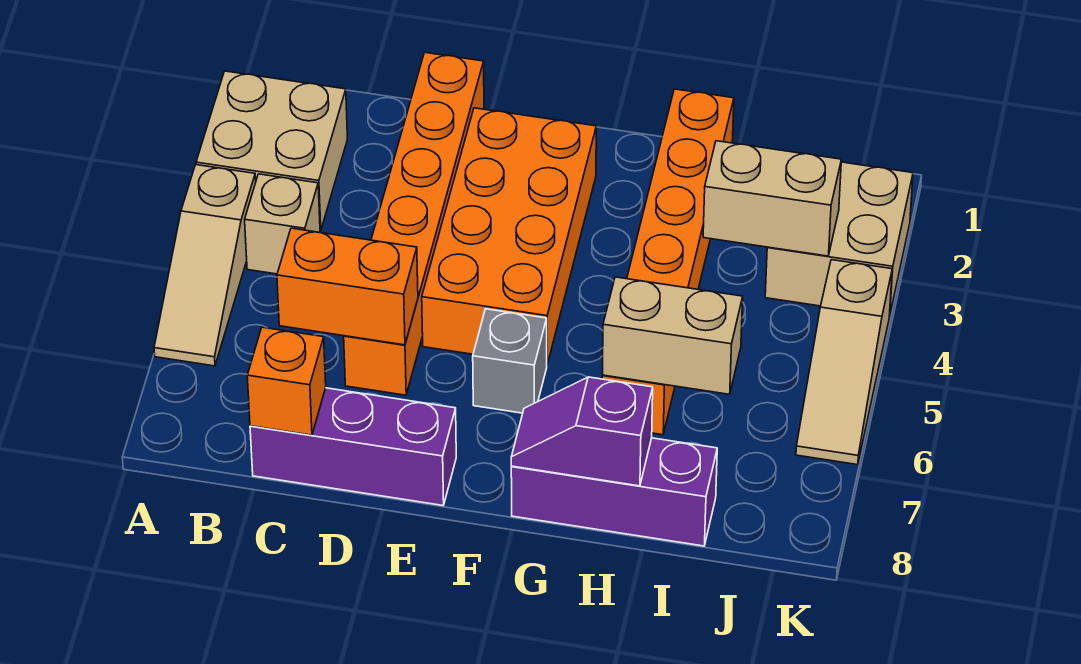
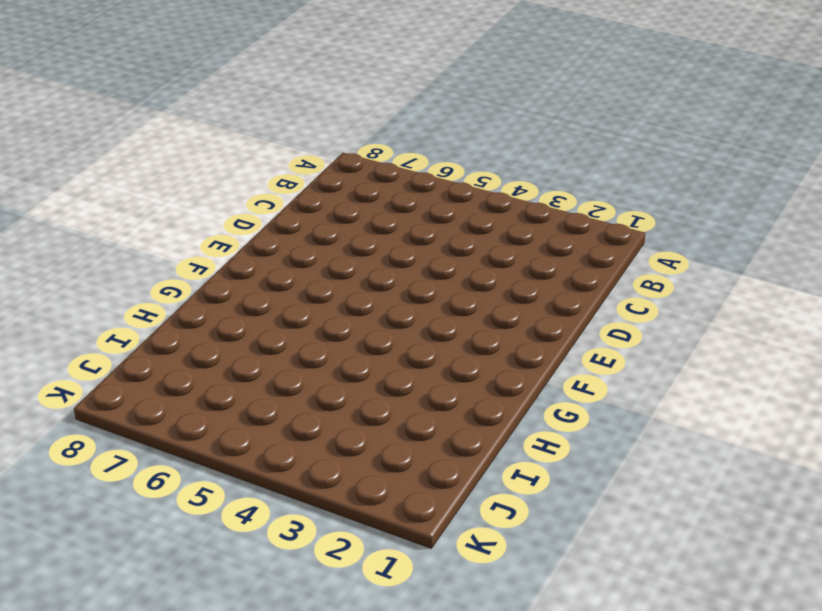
none -> tan brick A2:B3 level 1
none -> tan slope A4:A6 level 1 top 4
none -> tan brick B4 level 1

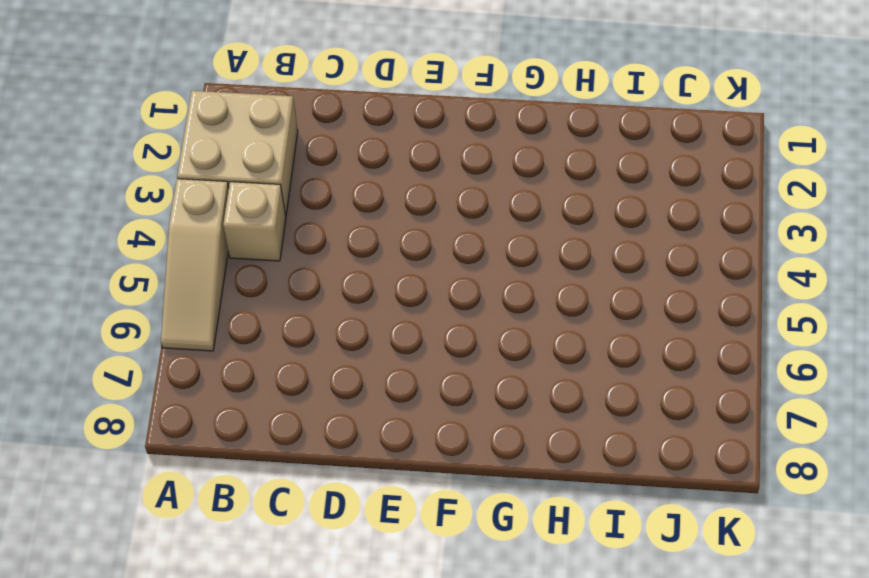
none -> purple brick C8:E8 level 1
none -> orange brick D1:D6 level 1
none -> orange brick E2:F5 level 1

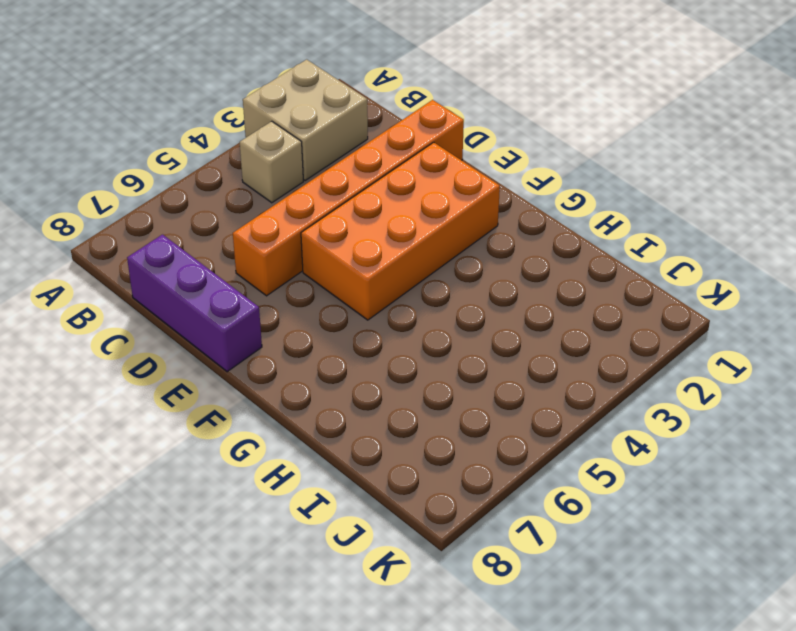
none -> tan slope A4:A6 level 1 top 4
none -> grey brick F6 level 1
none -> purple brick G8:I8 level 1

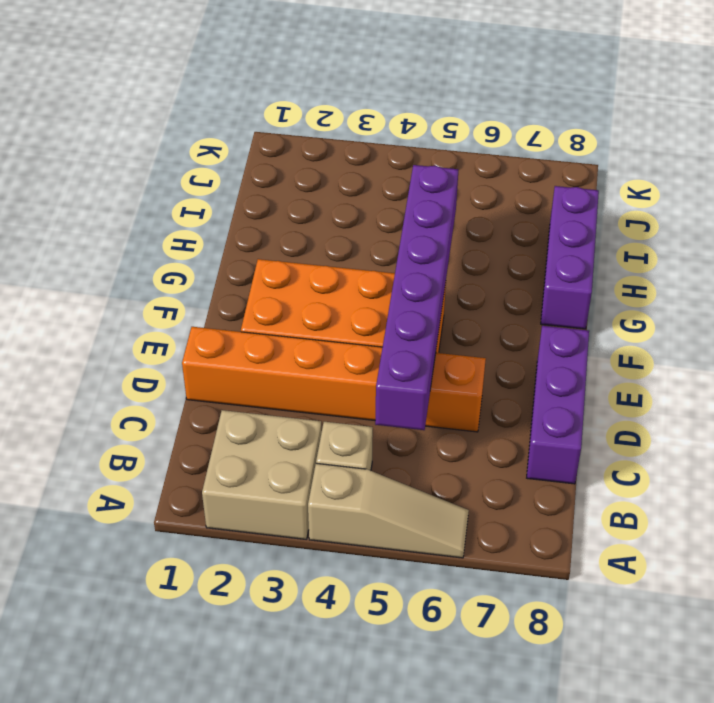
purple brick C5:H5 level 2 -> none
none -> grey brick F6 level 1
none -> orange brick H1:H6 level 1
none -> tan brick J2:K3 level 1

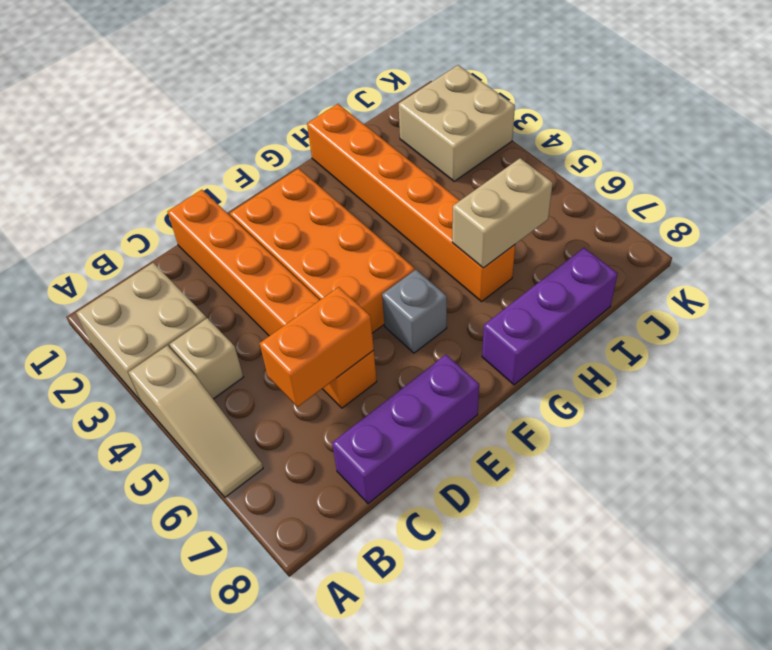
none -> tan slope K4:K6 level 1 top 4
none -> orange brick C8 level 2
none -> purple slope G8:H8 level 2 top H

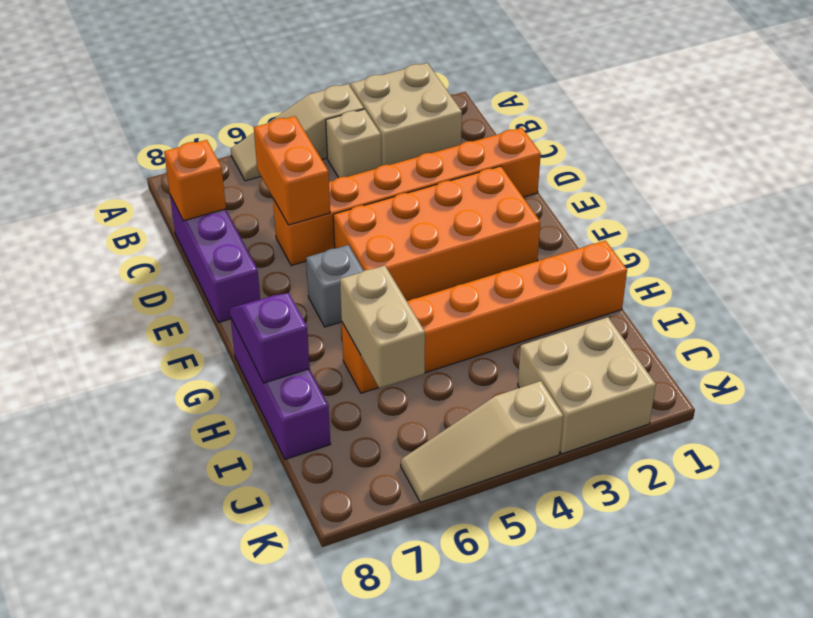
none -> tan brick I3:J3 level 2

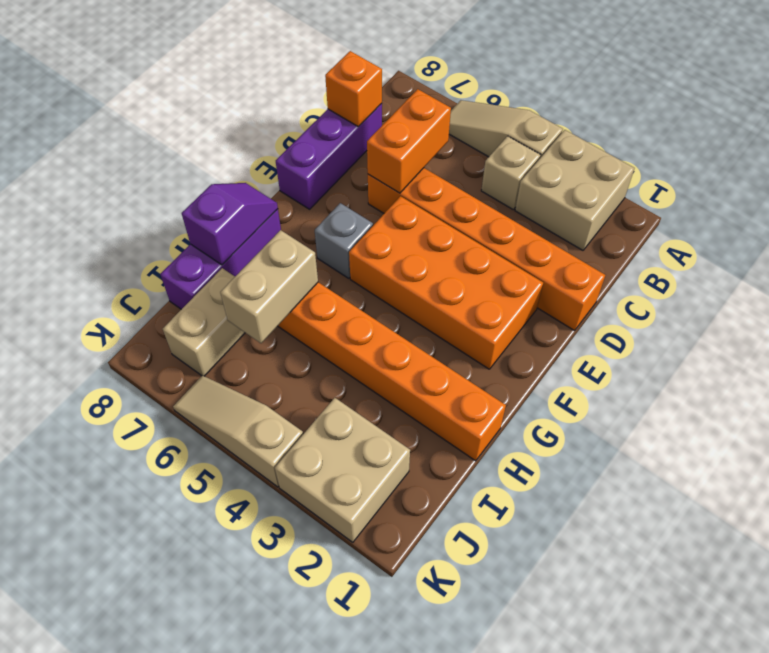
tan brick I7:J7 level 1 -> tan brick I3:J3 level 2

